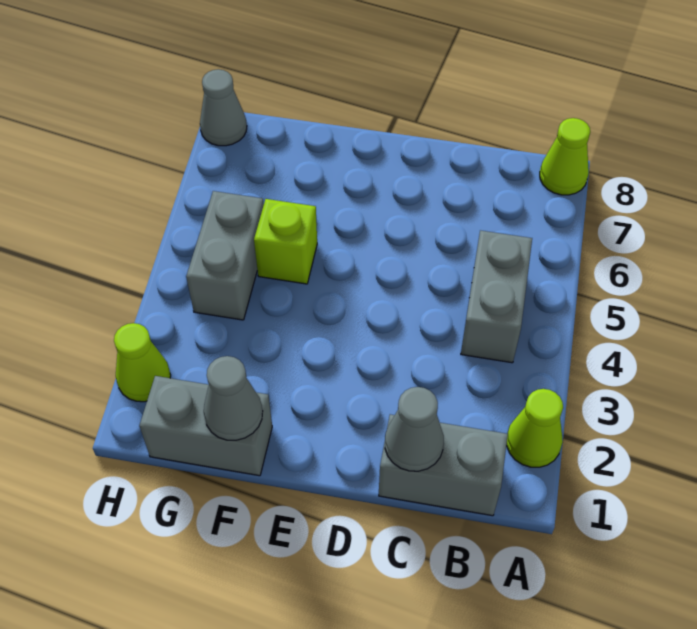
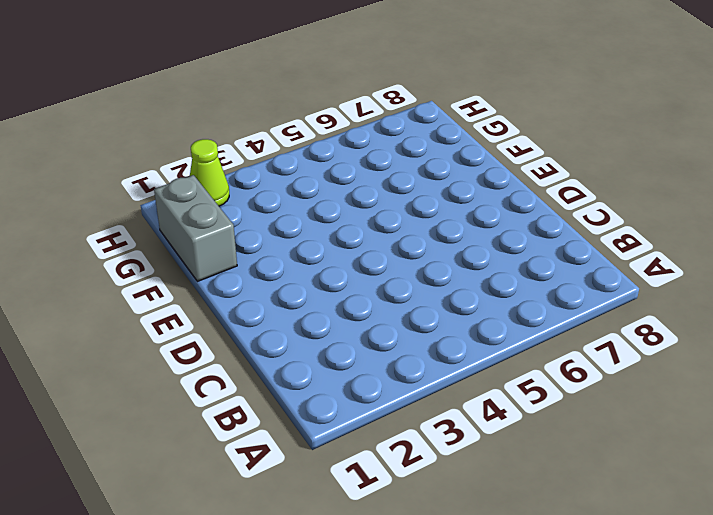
none -> lime cone A2 level 1
none -> lime cone A8 level 1

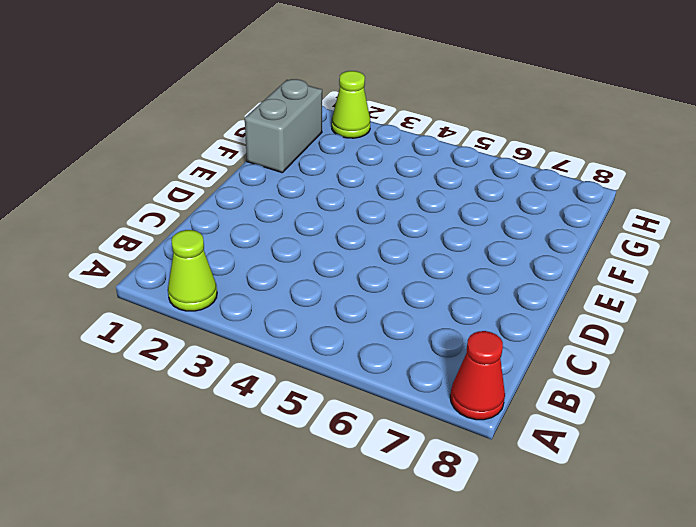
red cone A8 level 1 -> lime cone A8 level 1
none -> grey brick B1:C1 level 1
none -> grey brick B4:B5 level 1

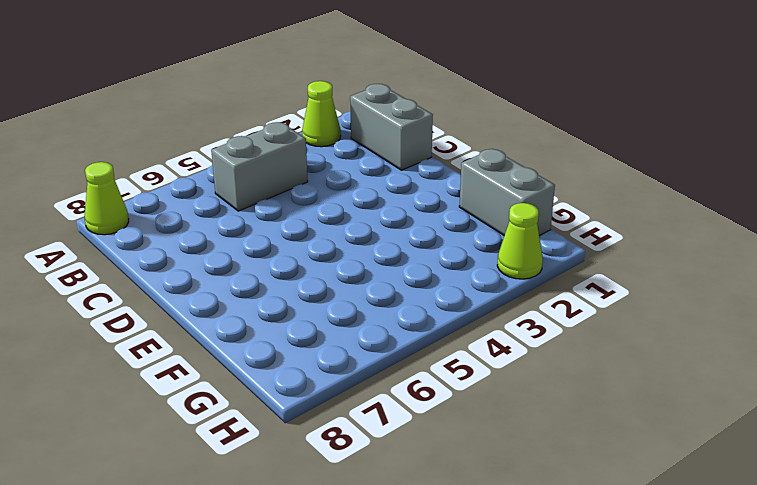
none -> lime brick F5 level 1
none -> grey brick G4:G5 level 1

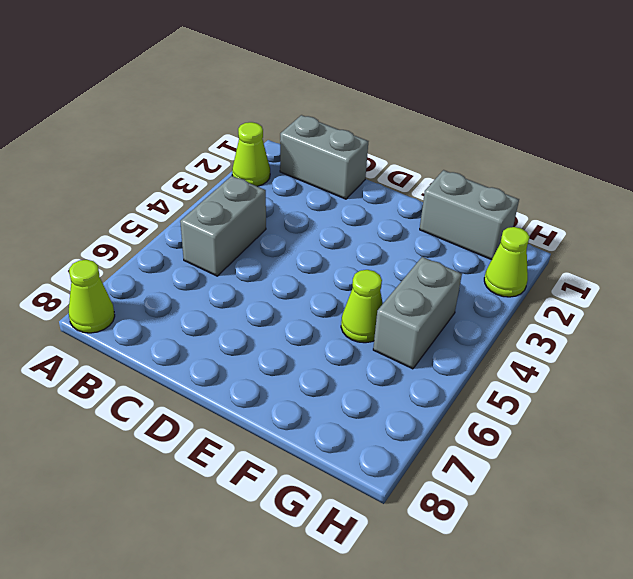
lime cone F5 level 1 -> lime brick F5 level 1
none -> grey cone H8 level 1
none -> grey cone C1 level 2

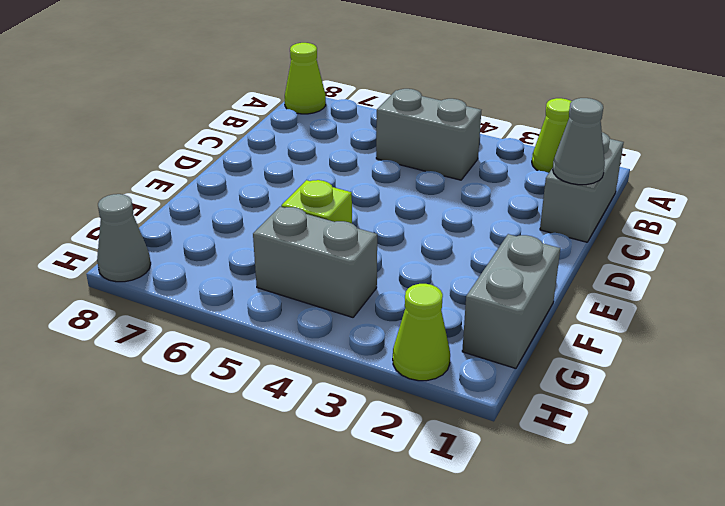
none -> grey cone F1 level 2

